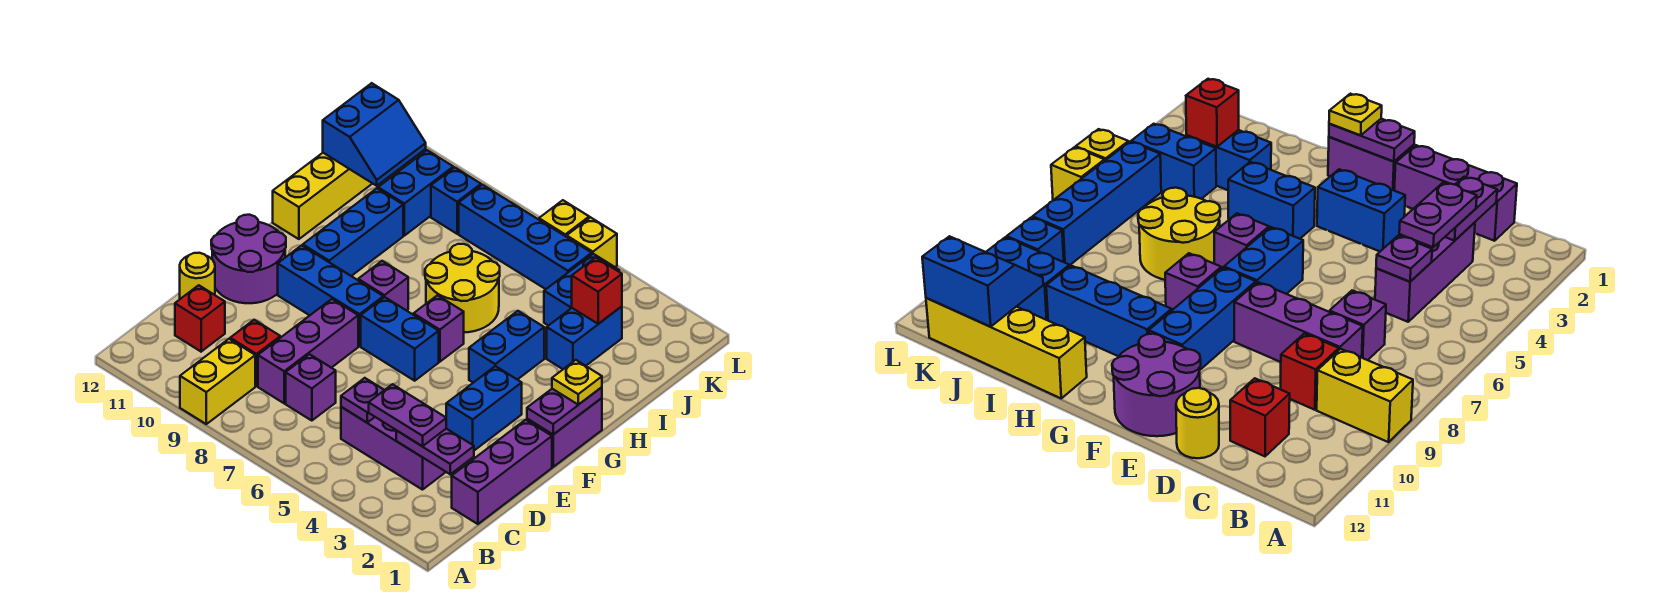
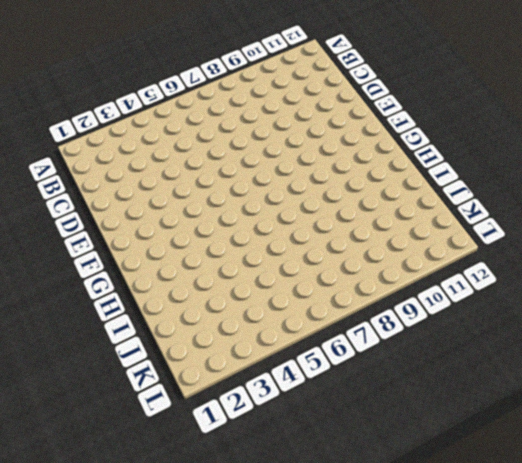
none -> yellow brick A9:B9 level 1
none -> purple brick C1:E1 level 1
none -> purple brick C3:C5 level 1
none -> purple brick C7 level 1

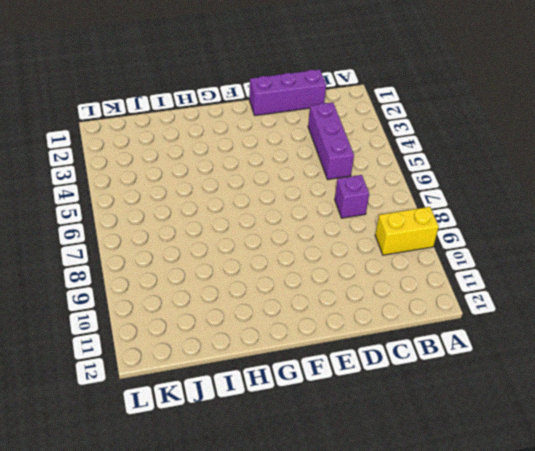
none -> purple brick C8:E8 level 1
none -> red brick C9 level 1
none -> red brick C11 level 1
none -> yellow round brick D12 level 1

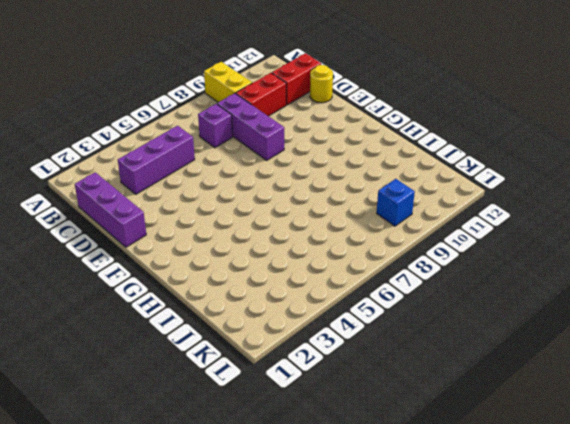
red brick C9:C10 level 1 -> red brick C9 level 1
red brick C11:C12 level 1 -> red brick C11 level 1
none -> blue brick E3:F3 level 1
none -> purple round brick E11:F12 level 1
none -> purple brick F1:G1 level 1
none -> blue brick F6:F7 level 1

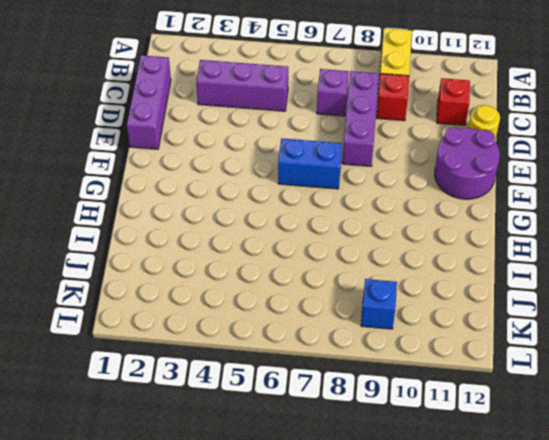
none -> blue brick E3:F3 level 1
none -> purple brick F1:G1 level 1
none -> blue brick F8:F10 level 1
none -> blue brick G4:H4 level 1

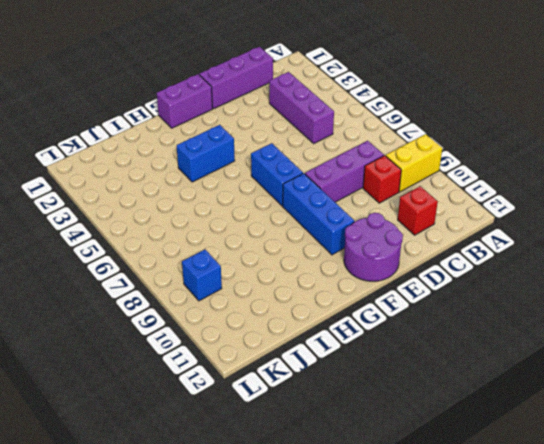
none -> purple brick C7 level 1
none -> yellow round brick D12 level 1
none -> blue brick E3:F3 level 1
none -> purple brick G6 level 1

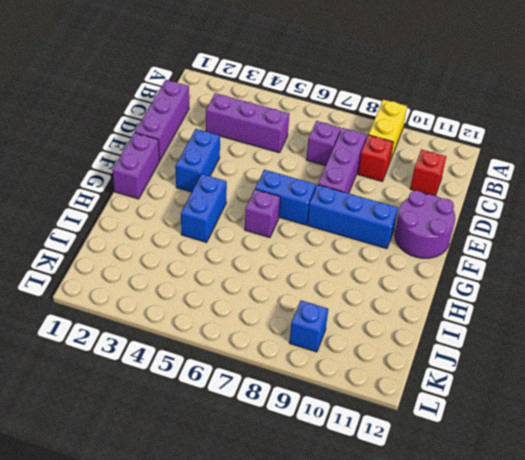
none -> yellow round brick D12 level 1
none -> purple brick G8 level 1
none -> blue brick G10:I10 level 1
none -> yellow round brick H6:I7 level 1

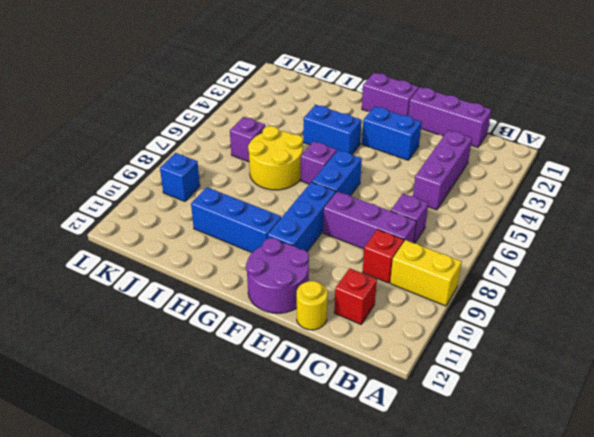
purple brick J6 level 1 -> purple brick G8 level 1
none -> yellow brick H12:K12 level 1
none -> blue brick I3:J3 level 1
none -> blue brick J4:K4 level 1
none -> blue brick J10:K10 level 1

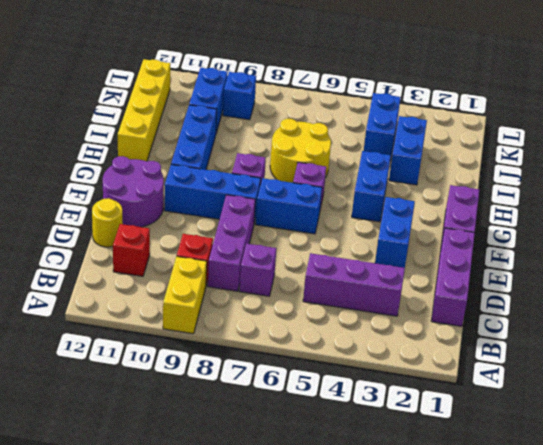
none -> blue brick K5:K8 level 1
none -> yellow brick L5 level 1
none -> yellow brick L6 level 1
none -> purple plate C2:C3 level 2

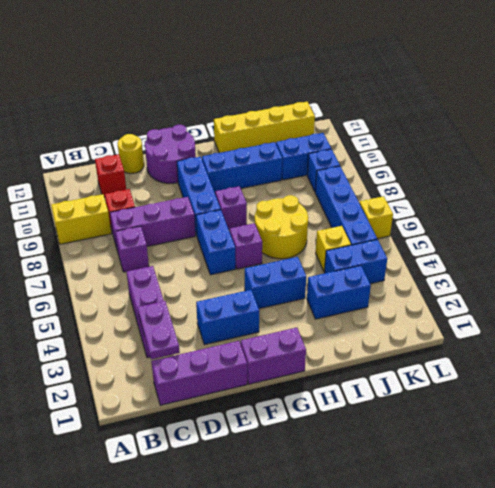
yellow brick J5 level 1 -> yellow brick L5 level 1
none -> purple plate C5 level 2
none -> purple plate F1:G1 level 2
none -> red brick J3 level 2
none -> blue slope J11:K12 level 2 top 12

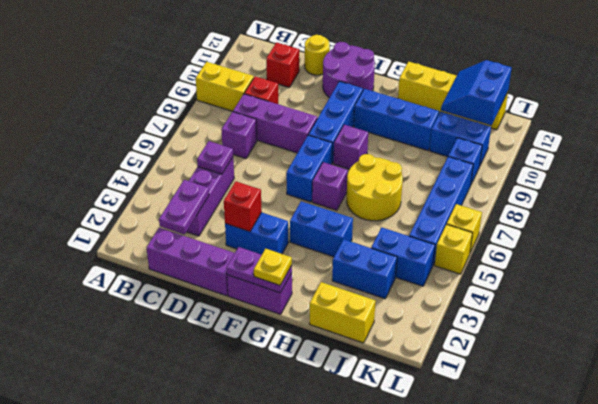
red brick E3 level 2 -> red brick J3 level 2
yellow brick I1:J1 level 1 -> none
blue slope J11:K12 level 2 top K -> blue slope J11:K12 level 2 top 12
none -> purple plate C3:C4 level 3

